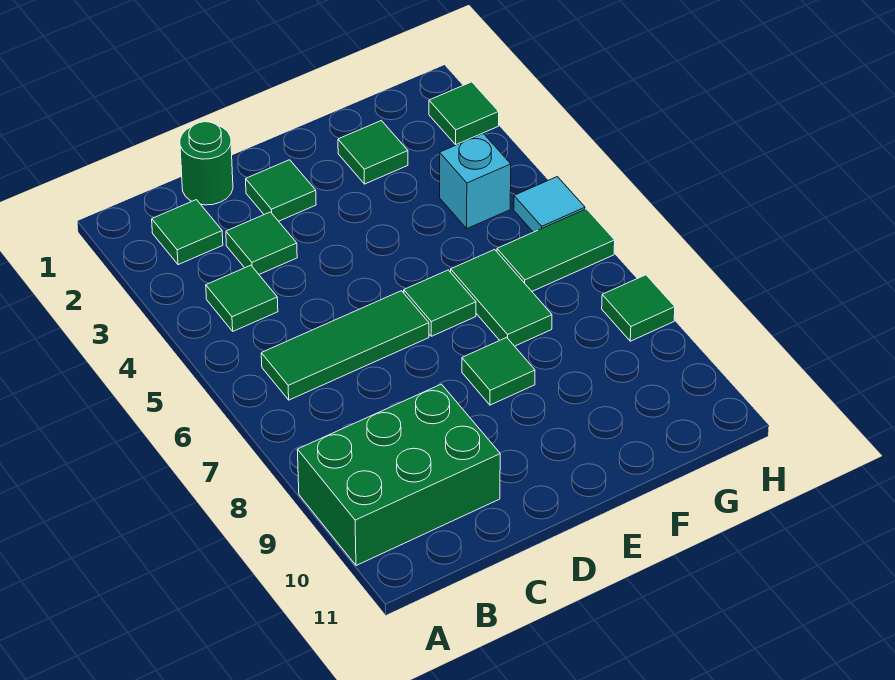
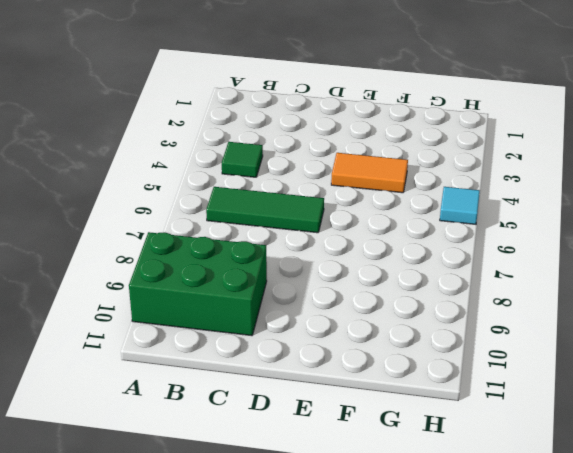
orange tile E4:F4 level 1 -> none
none -> green tile B2 level 1
none -> green round brick C1 level 1
none -> green tile C3 level 1

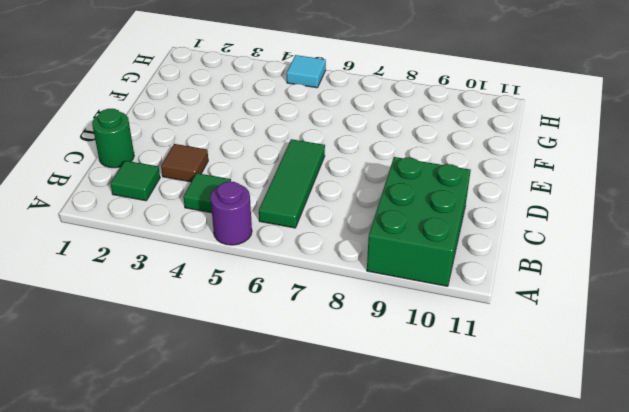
purple round brick A5 level 1 -> none
brown tile C3 level 1 -> green tile C3 level 1
none -> green tile D2 level 1
none -> green tile E6 level 1
none -> green tile E8 level 1

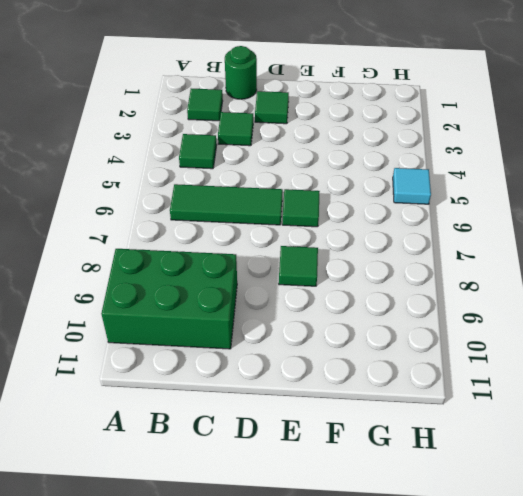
none -> green tile F2 level 1
none -> green tile F6:F7 level 1
none -> cyan brick G4 level 1

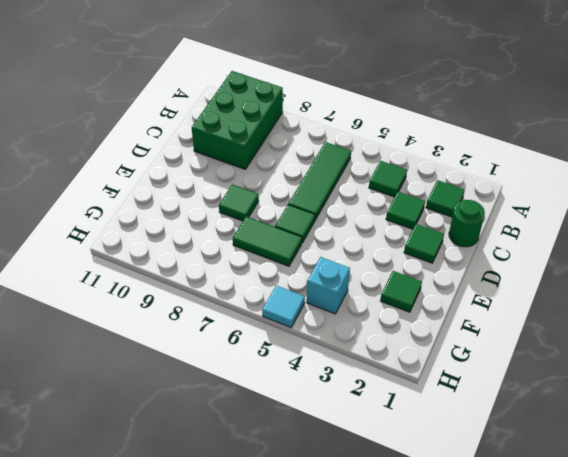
none -> green tile G6:H6 level 1
none -> green tile H2 level 1
none -> green tile H8 level 1

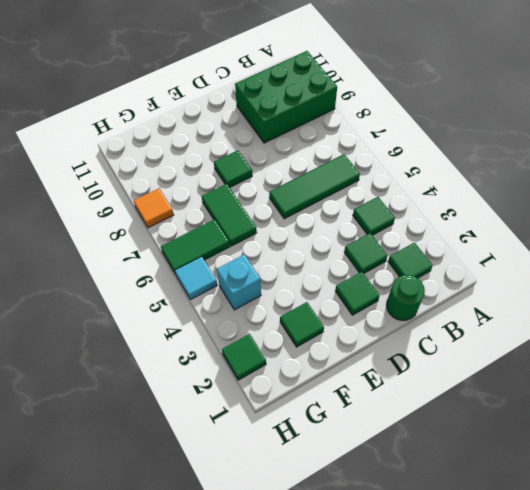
orange tile H8 level 1 -> green tile H8 level 1
none -> green tile E6 level 1

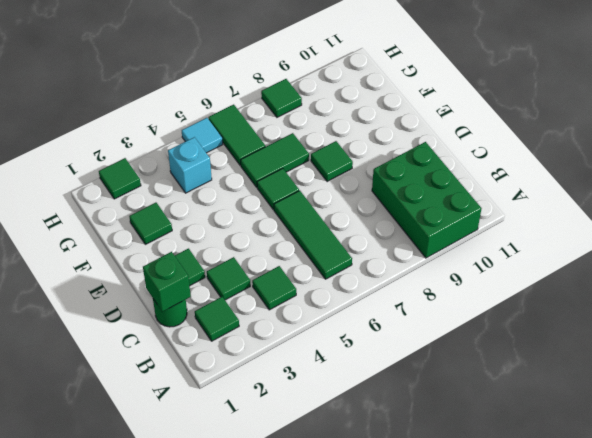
green brick C1 level 2 -> none

